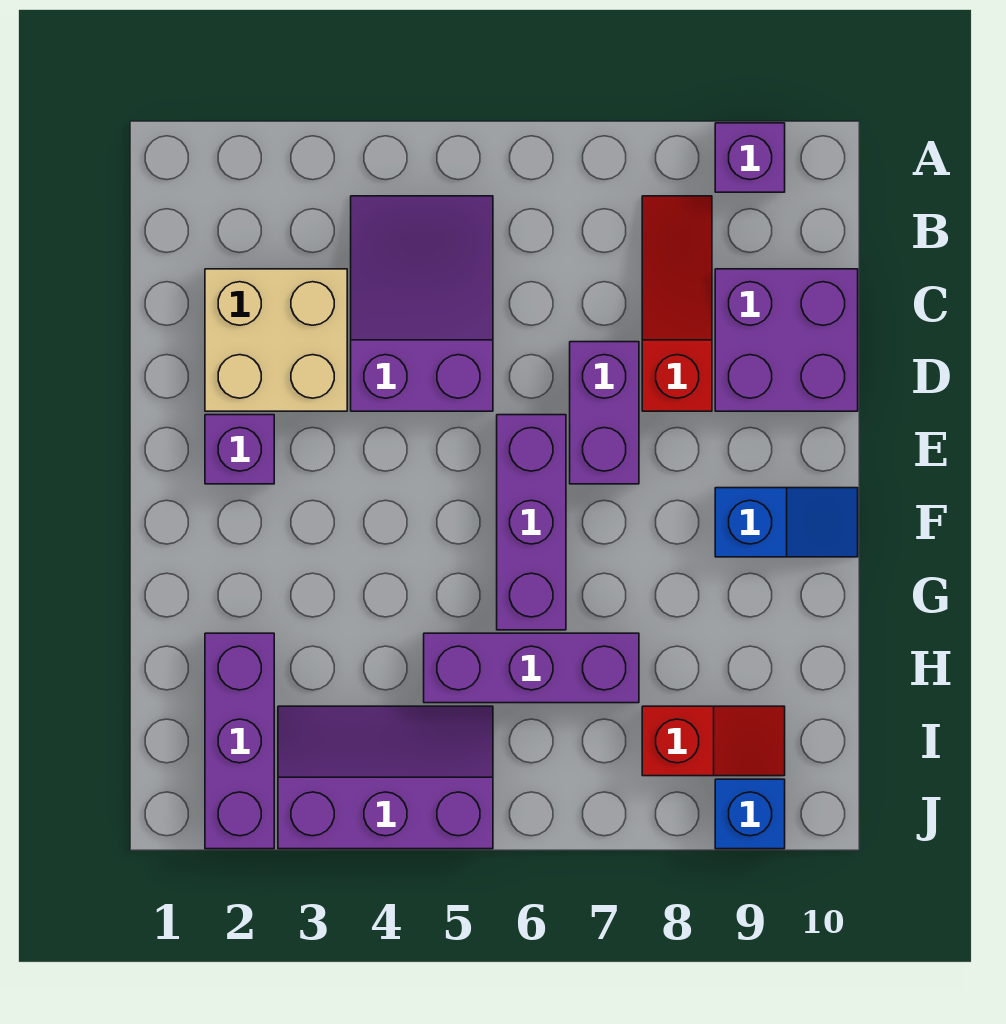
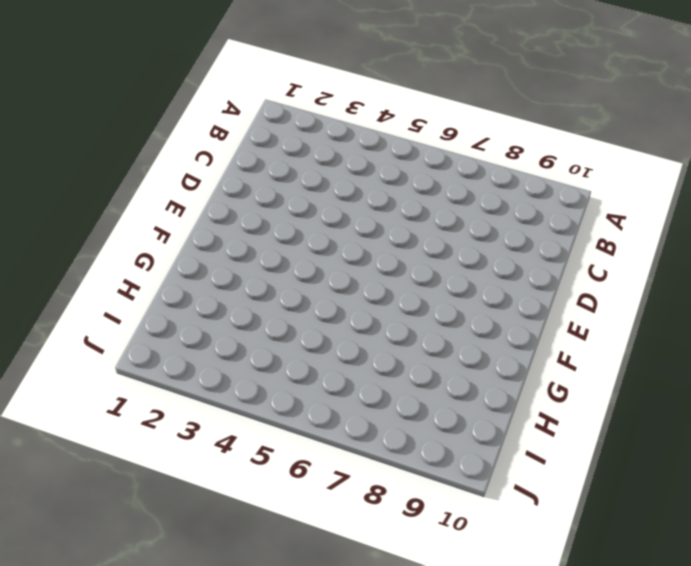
none -> purple brick A9 level 1
none -> purple slope B4:D5 level 1 top D
none -> red slope B8:D8 level 1 top D

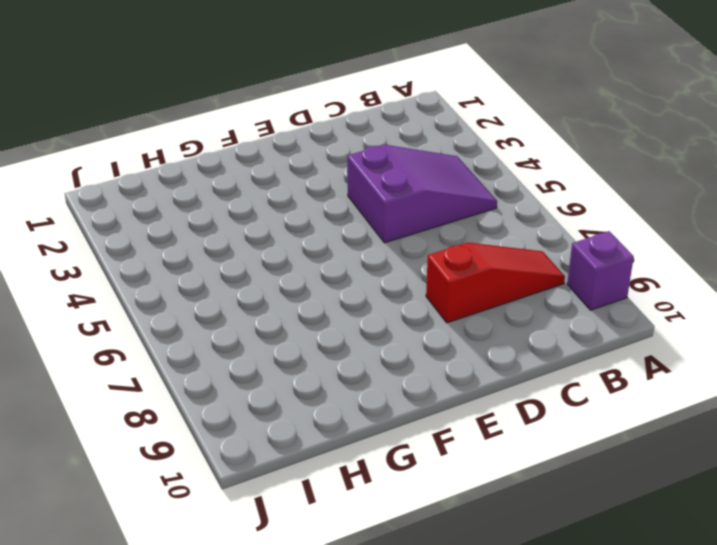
none -> tan brick C2:D3 level 1
none -> purple brick C9:D10 level 1
none -> purple brick D7:E7 level 1

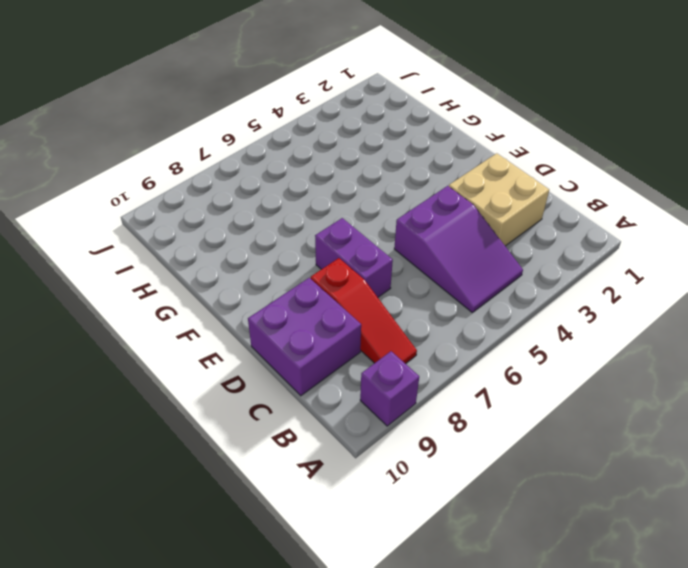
none -> purple brick E2 level 1
none -> purple brick E6:G6 level 1
none -> blue slope F9:F10 level 1 top 9

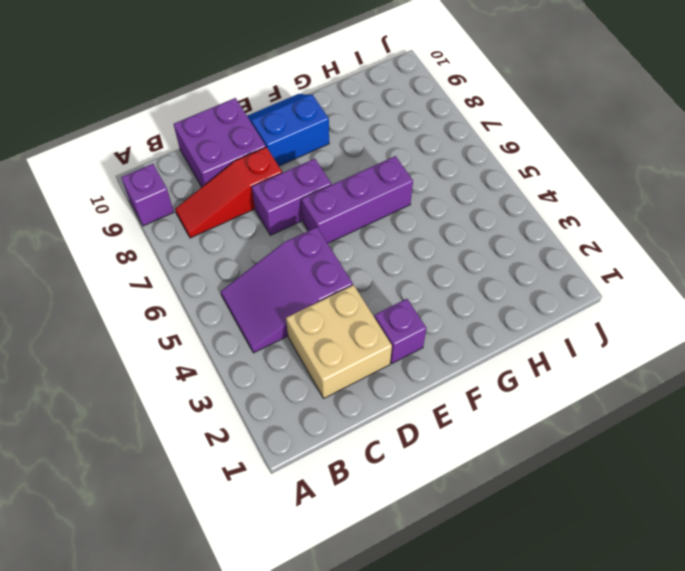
blue slope E9:F10 level 1 top 9 -> blue slope F9:F10 level 1 top 9
none -> purple brick H2:J2 level 1
none -> purple brick H5:H7 level 1
none -> purple slope I3:J5 level 1 top J

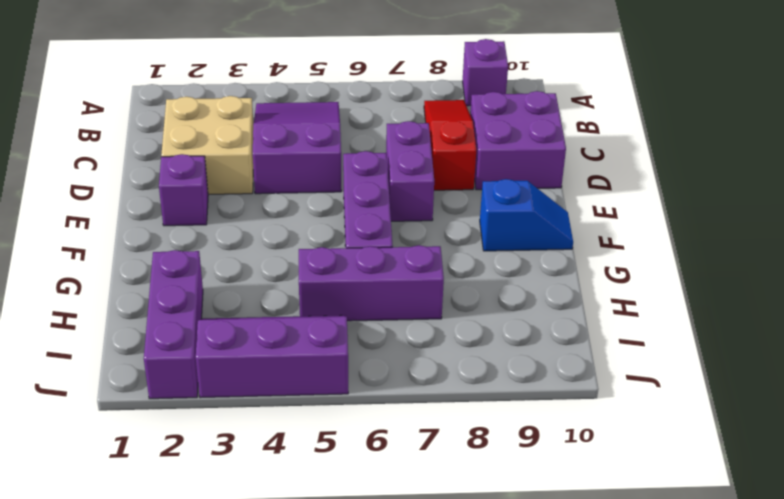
none -> red slope I8:I9 level 1 top 8
none -> blue brick J9 level 1

